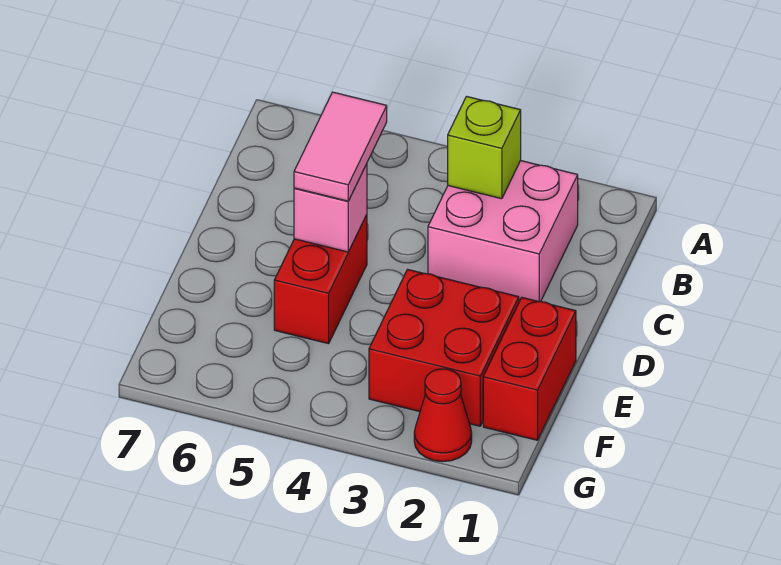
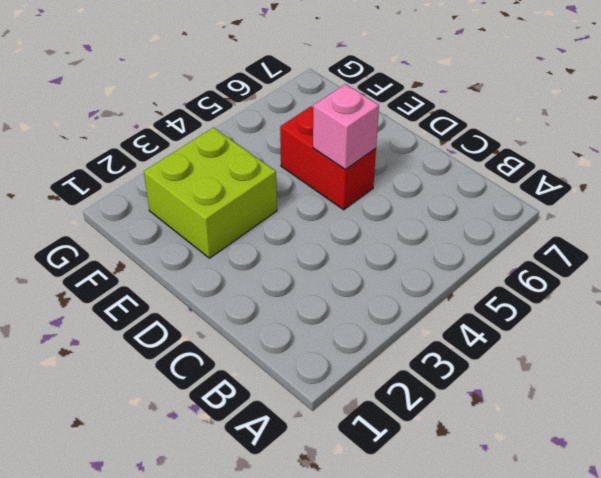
lime brick E2:F3 level 1 -> red brick E2:F3 level 1
none -> pink brick B2:C3 level 1
none -> red brick E1:F1 level 1

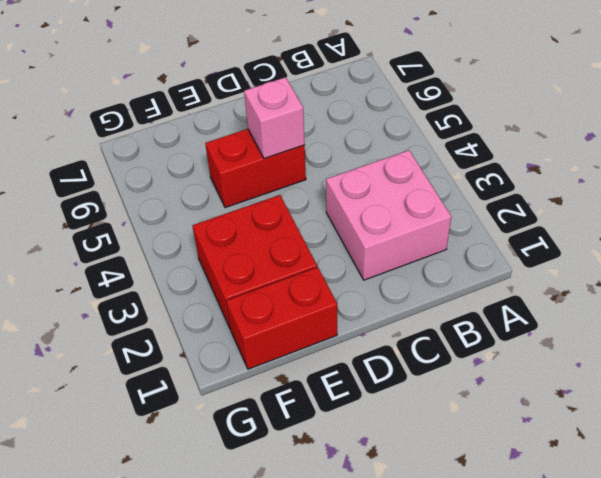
none -> red cone G2 level 1
none -> lime brick B3 level 2

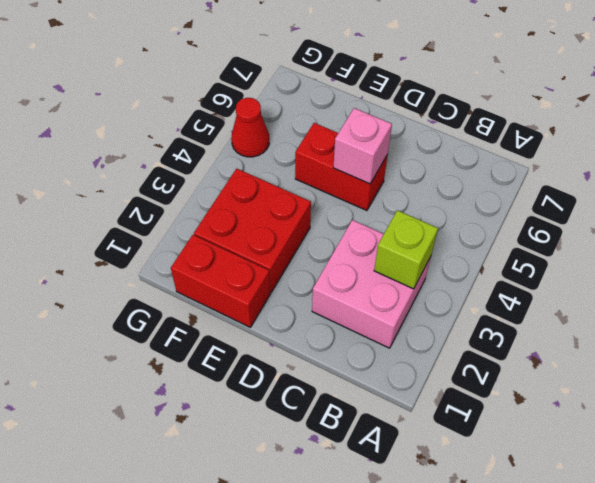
red cone G5 level 1 -> red cone G2 level 1
none -> pink tile C5:D5 level 3

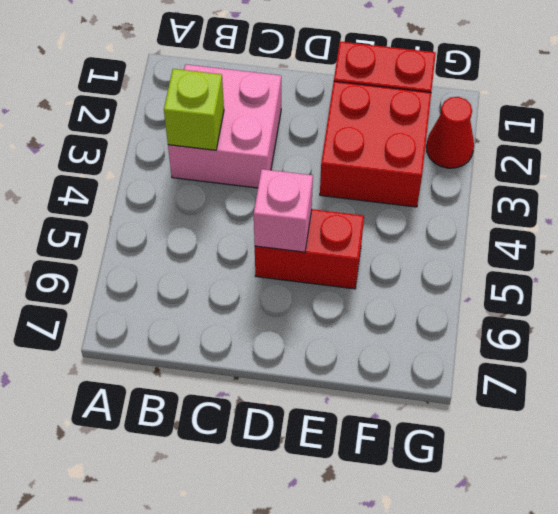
none -> pink tile C5:D5 level 3

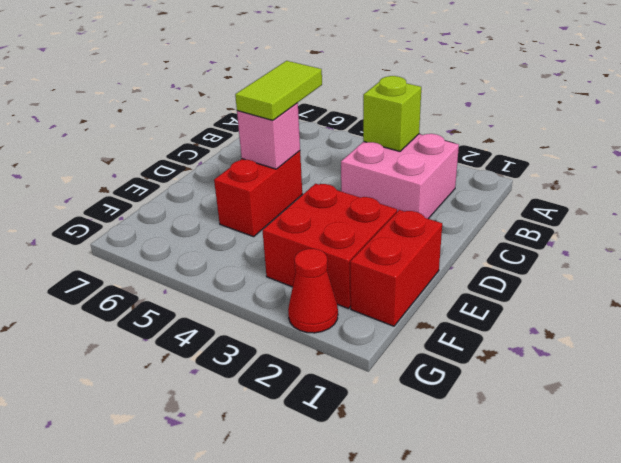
lime tile C5:D5 level 3 -> pink tile C5:D5 level 3

